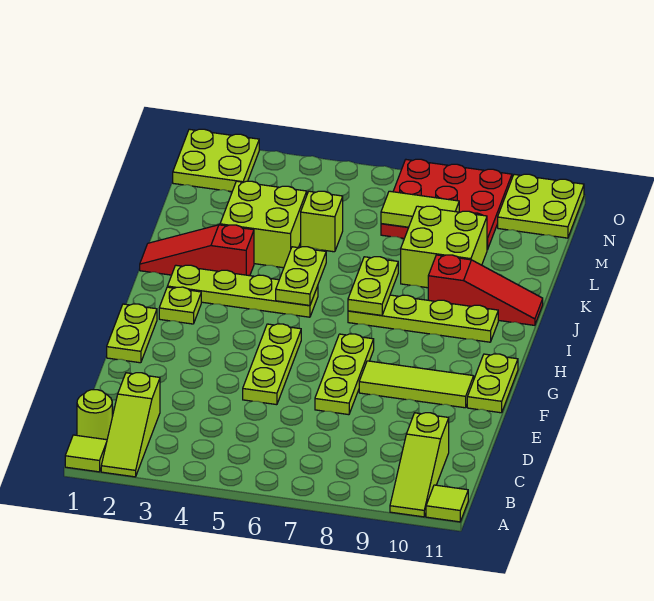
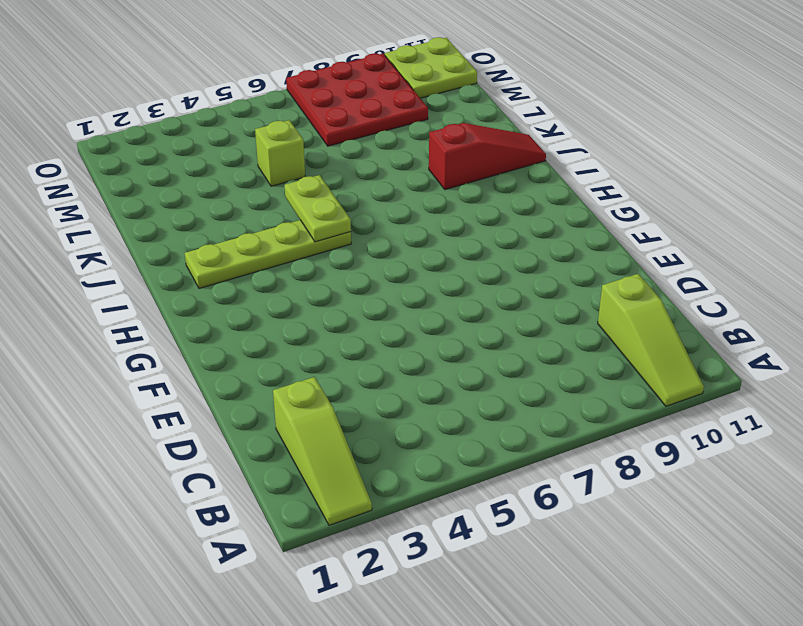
none -> lime tile A1 level 1
none -> lime tile A11 level 1
none -> lime round brick B1 level 1

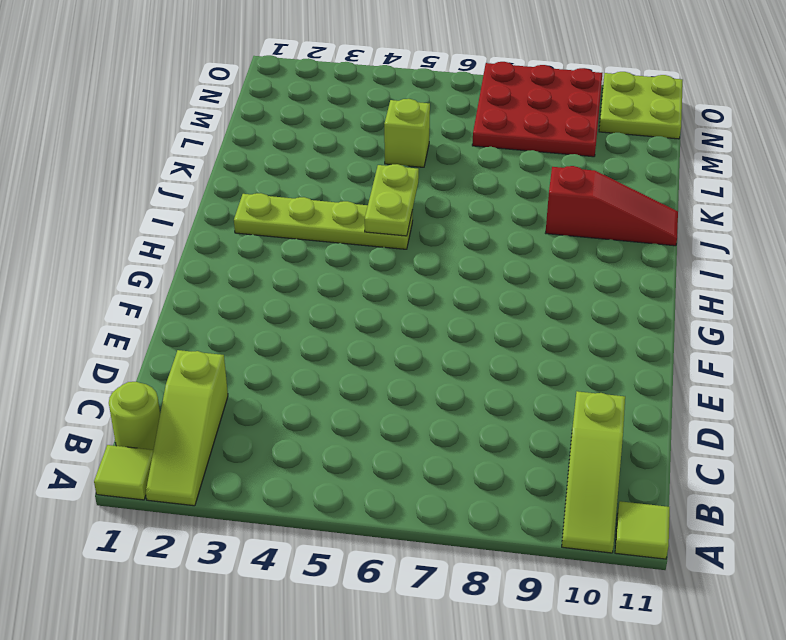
none -> lime plate E5:G5 level 1
none -> lime plate E7:G7 level 1
none -> lime plate F1:G1 level 1

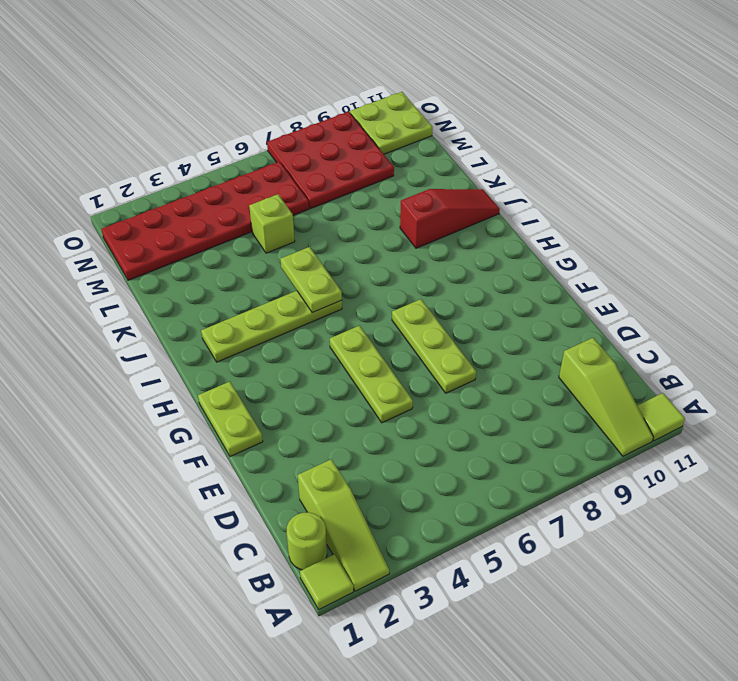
red plate M1:N6 level 1 -> lime plate N1:O2 level 1
none -> lime tile F8:F10 level 1
none -> lime plate F11:G11 level 1
none -> lime plate H2 level 1

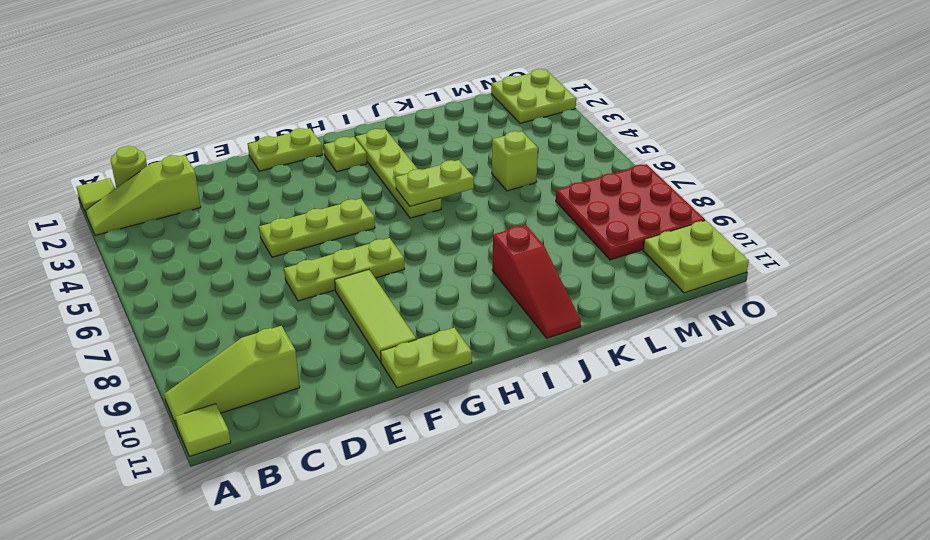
none -> lime plate I7:I10 level 1
none -> red slope J1:J3 level 1 top 3
none -> lime brick K3:L4 level 1

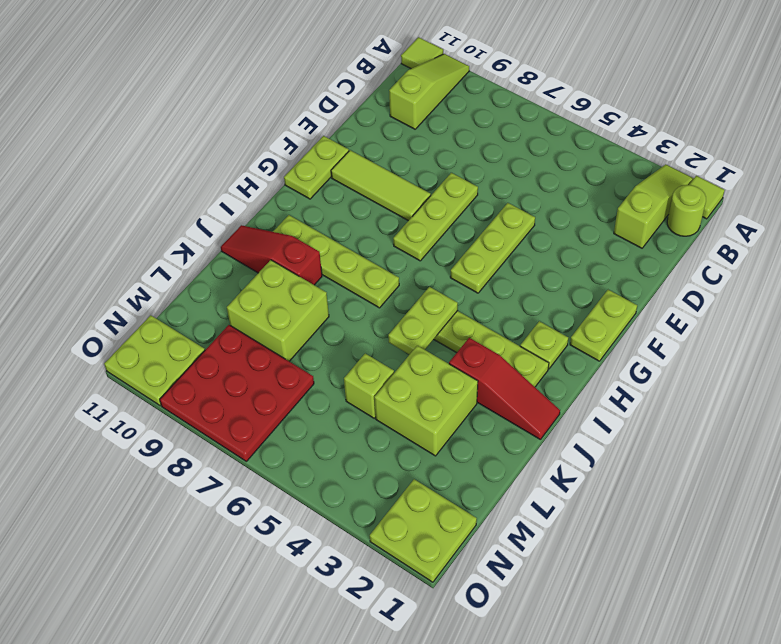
none -> lime plate I7:J7 level 2
none -> lime tile M7:M8 level 2

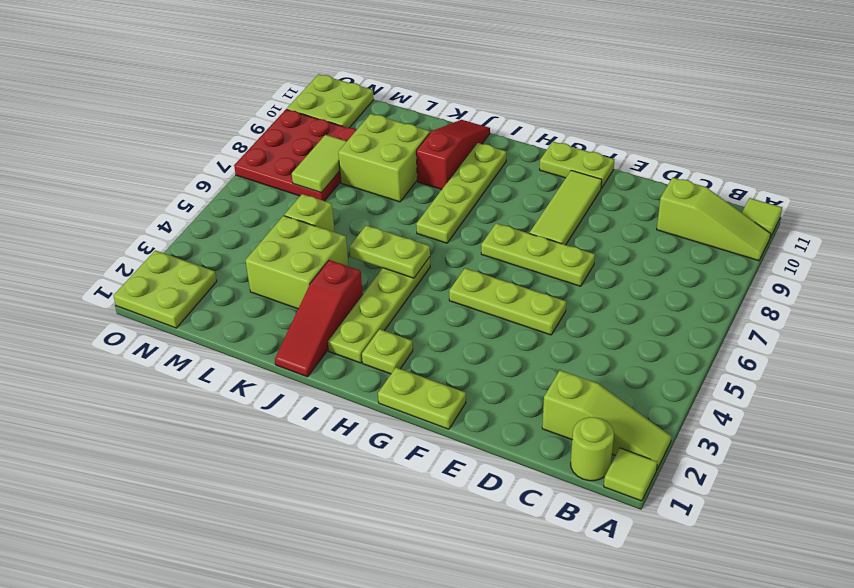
none -> lime plate I7:J7 level 2

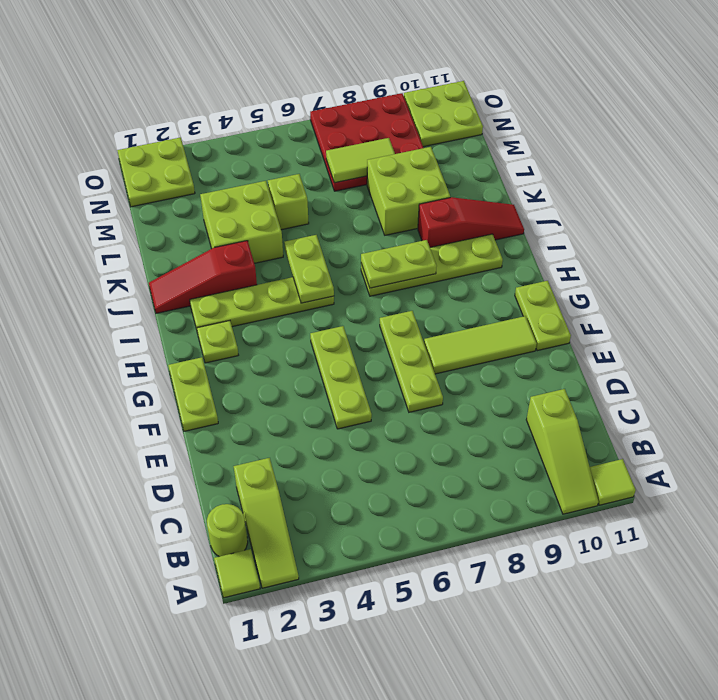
lime plate I7:I8 level 2 -> lime plate I7:J7 level 2

